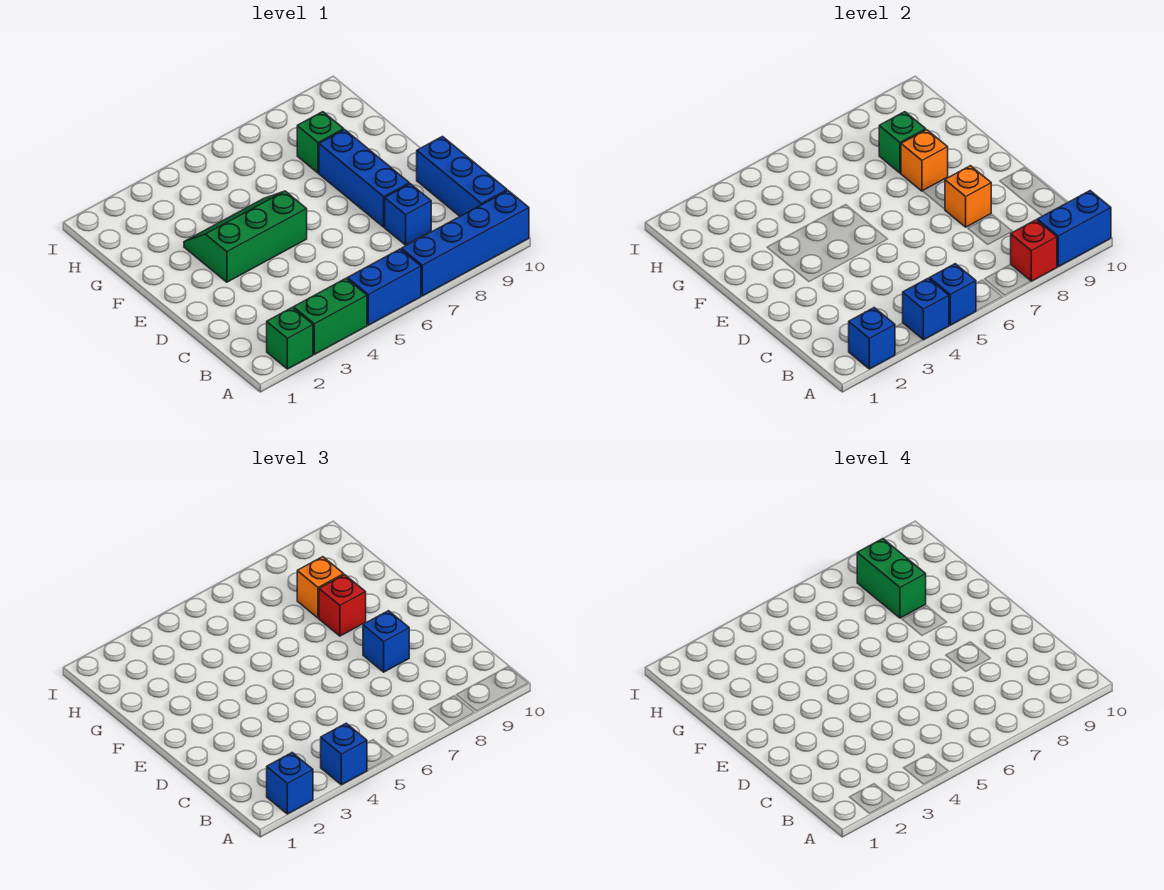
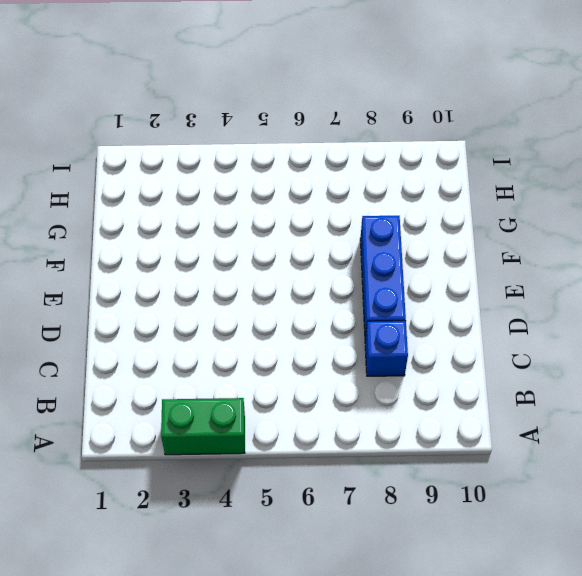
none -> green brick A2 level 1
none -> blue brick A5:A6 level 1
none -> blue brick A7:A10 level 1

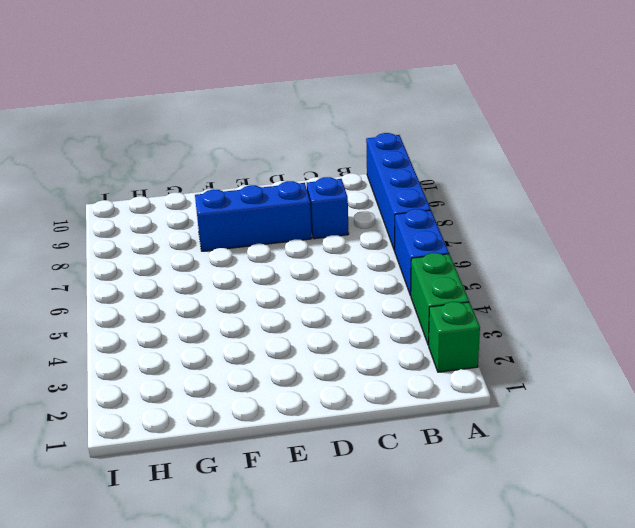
none -> blue brick B10:D10 level 1
none -> green slope E3:F5 level 1 top E
none -> green brick G8 level 1

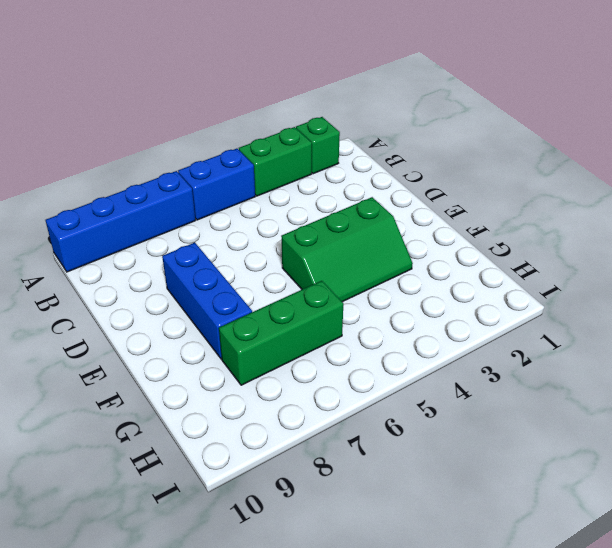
green brick G6:G8 level 1 -> green brick G8 level 1
none -> blue brick B10:D10 level 1
none -> blue brick C8 level 1
none -> blue brick A2 level 2

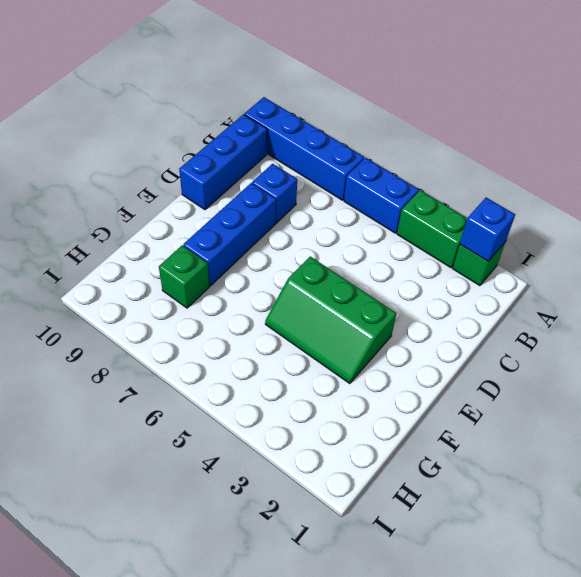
none -> blue brick A4 level 2
none -> blue brick A5 level 2
none -> red brick A8 level 2

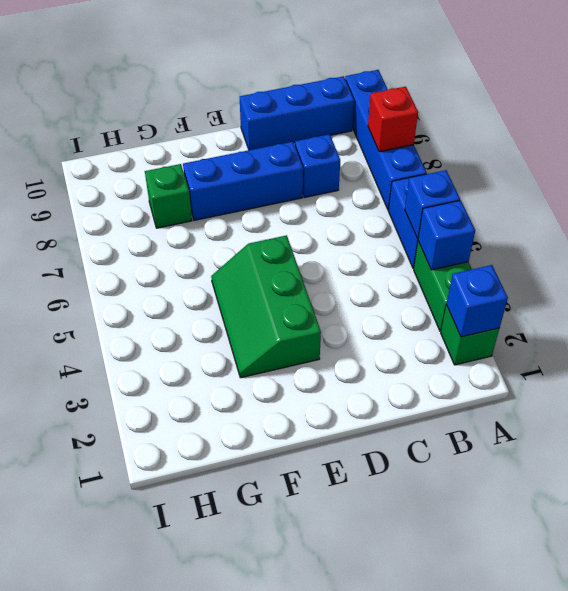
none -> blue brick A9:A10 level 2
none -> orange brick D8 level 2
none -> orange brick F8 level 2

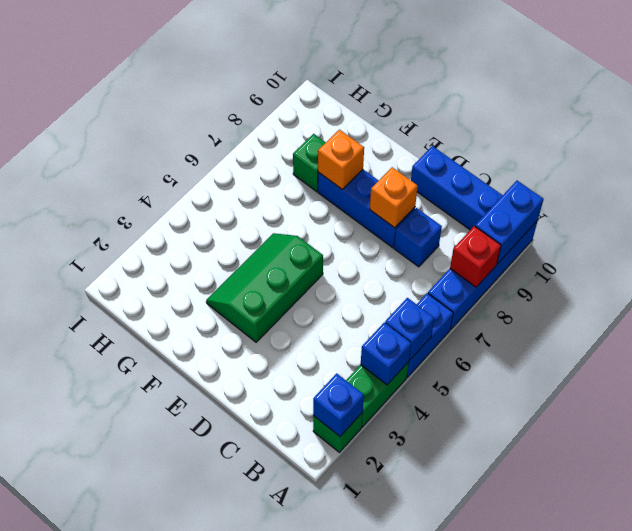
none -> green brick G8 level 2
none -> blue brick A2 level 3
none -> blue brick A4 level 3

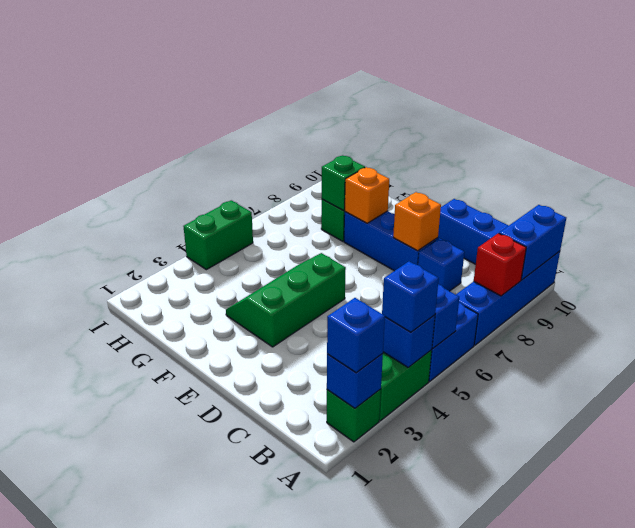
green brick I4:I5 level 1 -> green brick G8:H8 level 4
none -> blue brick D8 level 3
none -> red brick F8 level 3
none -> orange brick G8 level 3

